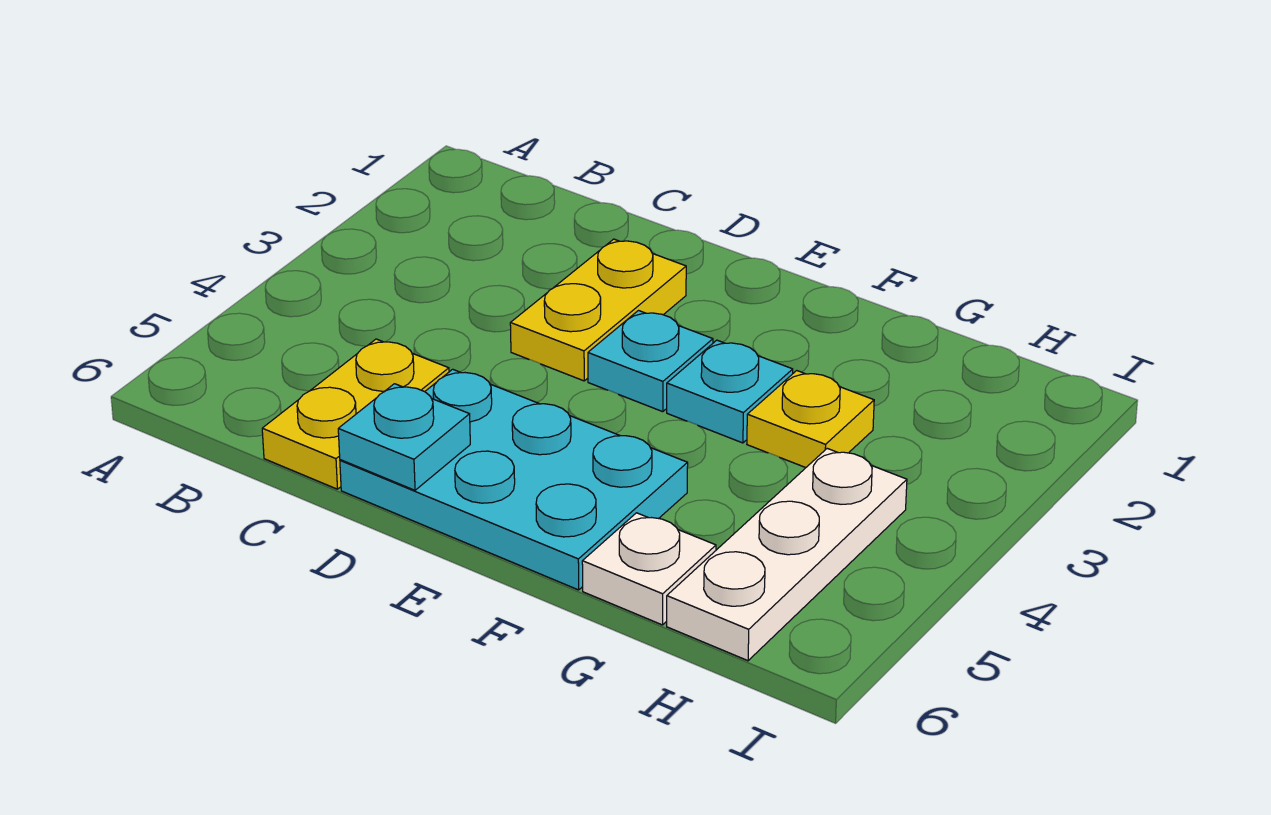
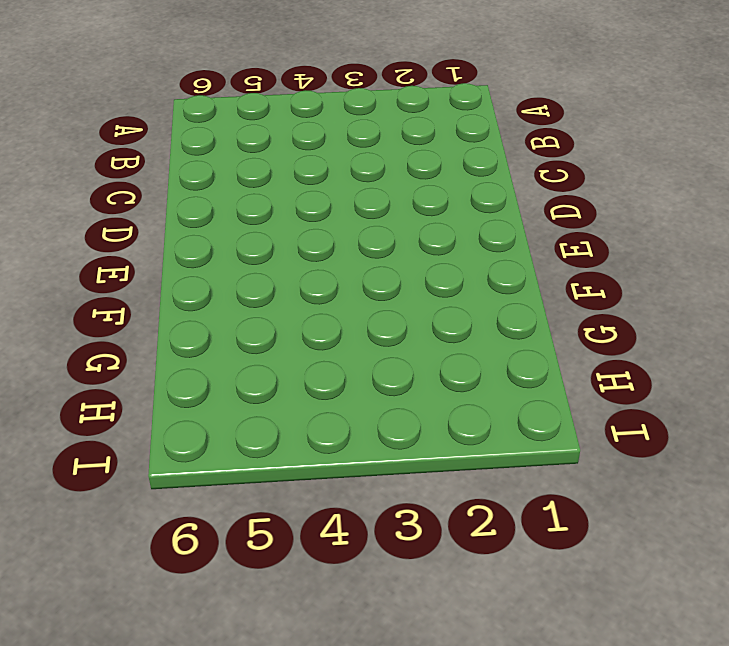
none -> yellow plate C5:C6 level 1
none -> yellow plate D2:D3 level 1

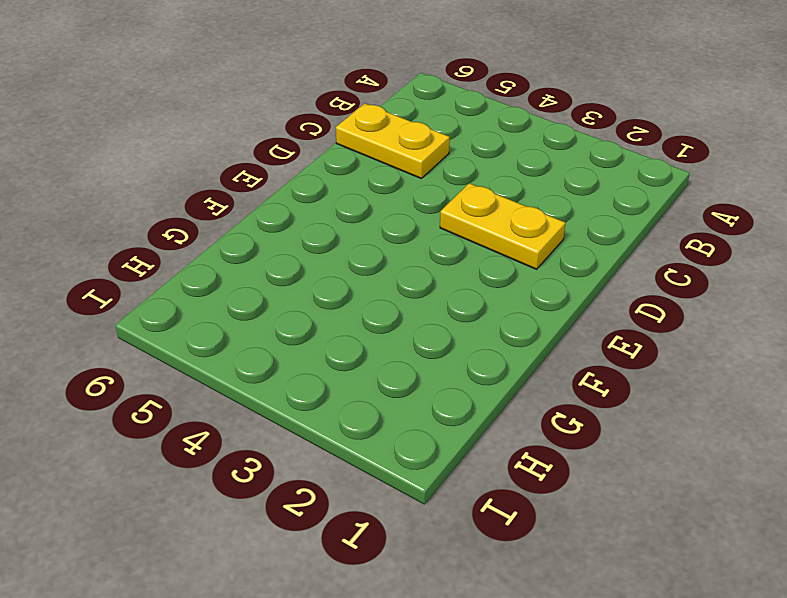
none -> cyan plate D5:F6 level 1
none -> cyan plate E3 level 1

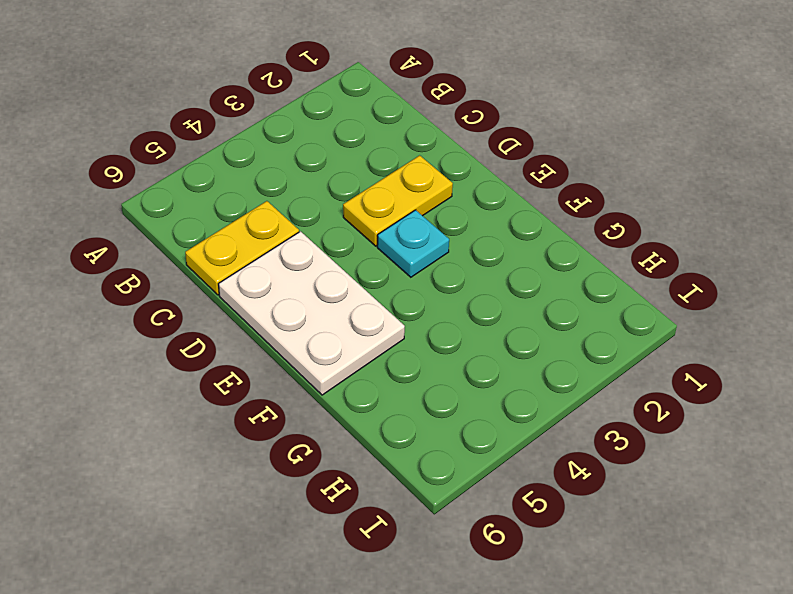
white plate D5:F6 level 1 -> cyan plate D5:F6 level 1
none -> cyan plate F3 level 1
none -> yellow plate G3 level 1

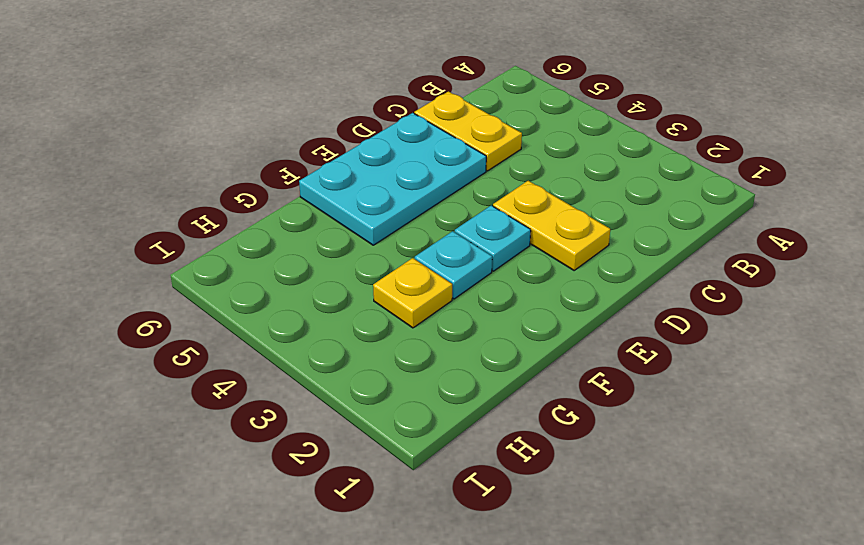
none -> white plate G6 level 1
none -> white plate H4:H6 level 1

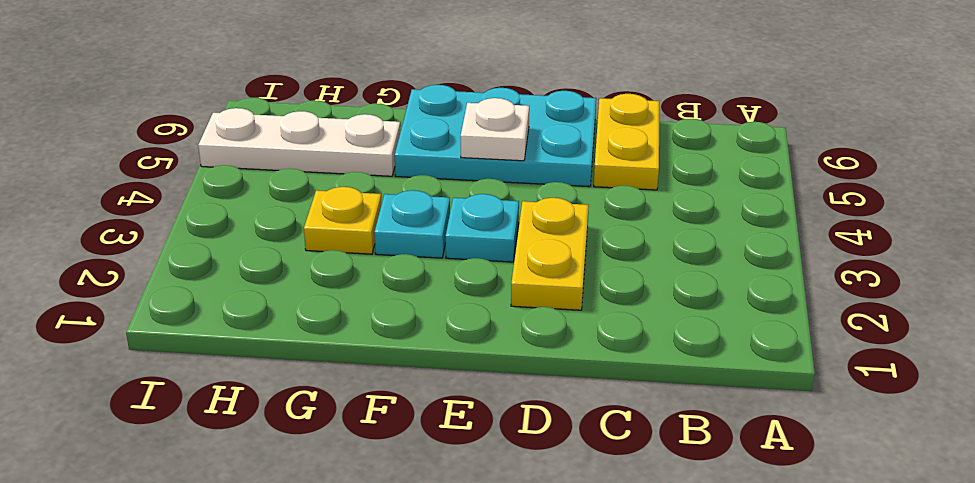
white plate E5 level 2 -> white plate G6 level 1
white plate G5:I5 level 1 -> white plate H4:H6 level 1
none -> cyan plate D6 level 2

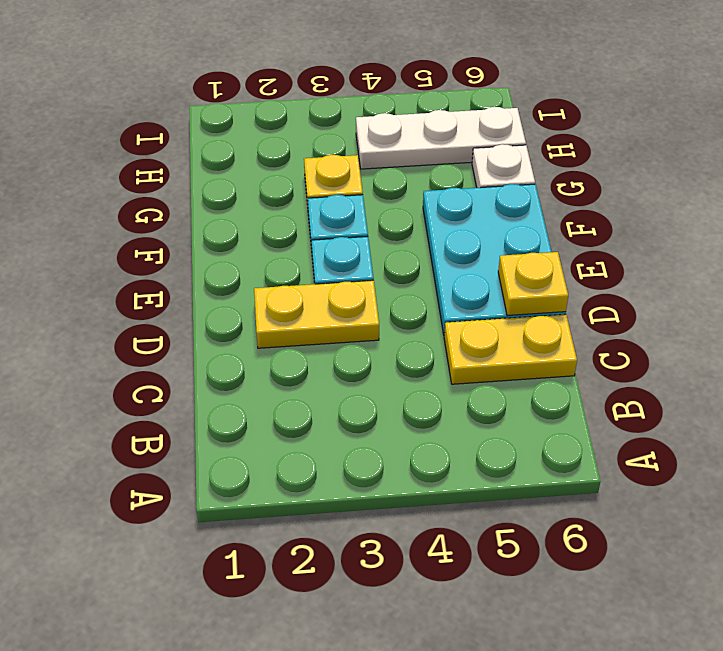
yellow plate D6 level 2 -> cyan plate D6 level 2

